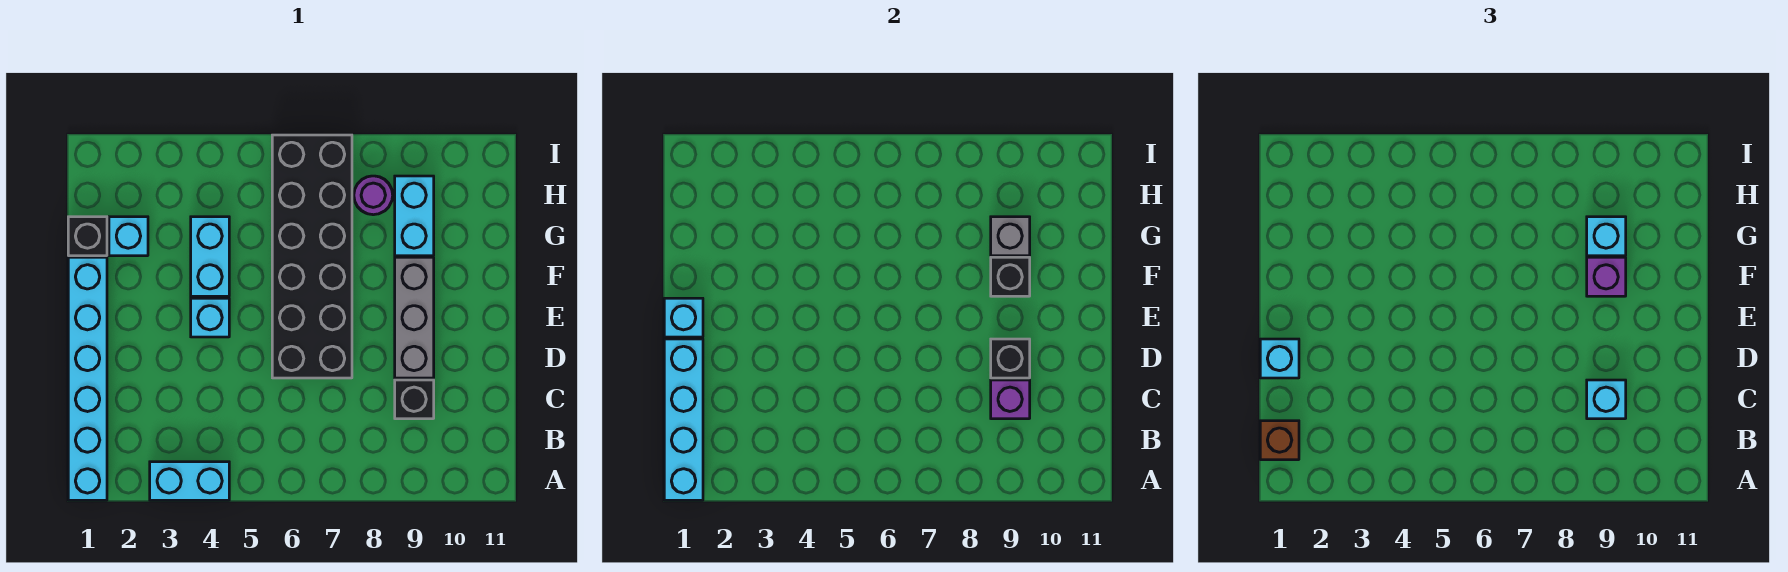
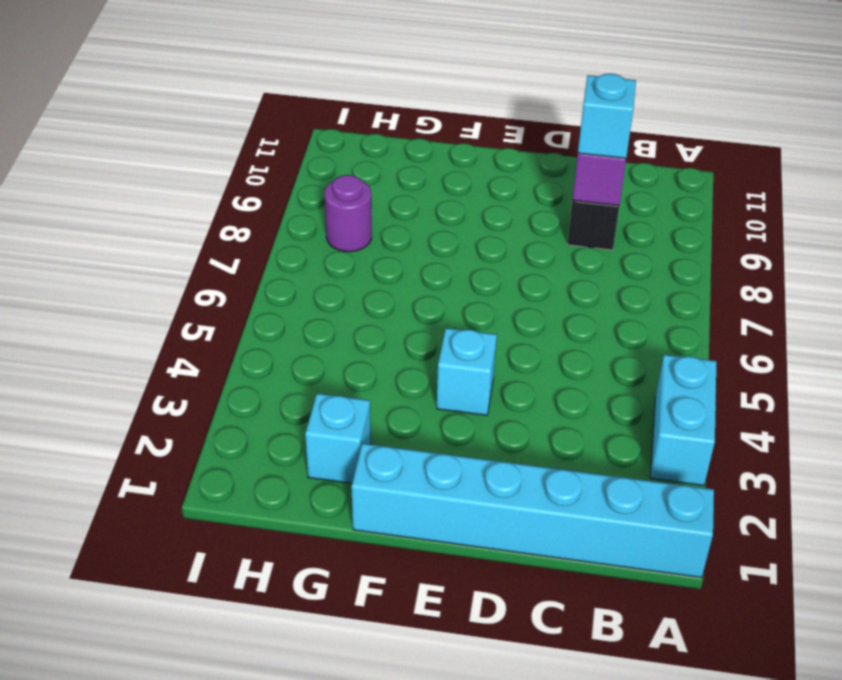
none -> black brick D6:I7 level 1
none -> grey brick D9:F9 level 1
none -> cyan brick F4:G4 level 1

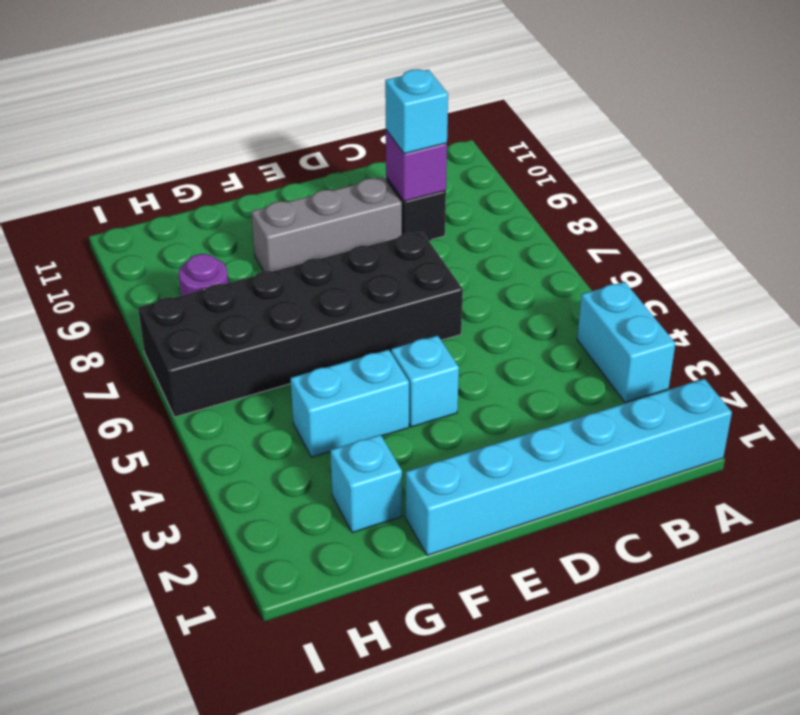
none -> black brick G1 level 1
none -> cyan brick G9:H9 level 1
none -> cyan brick A1:D1 level 2

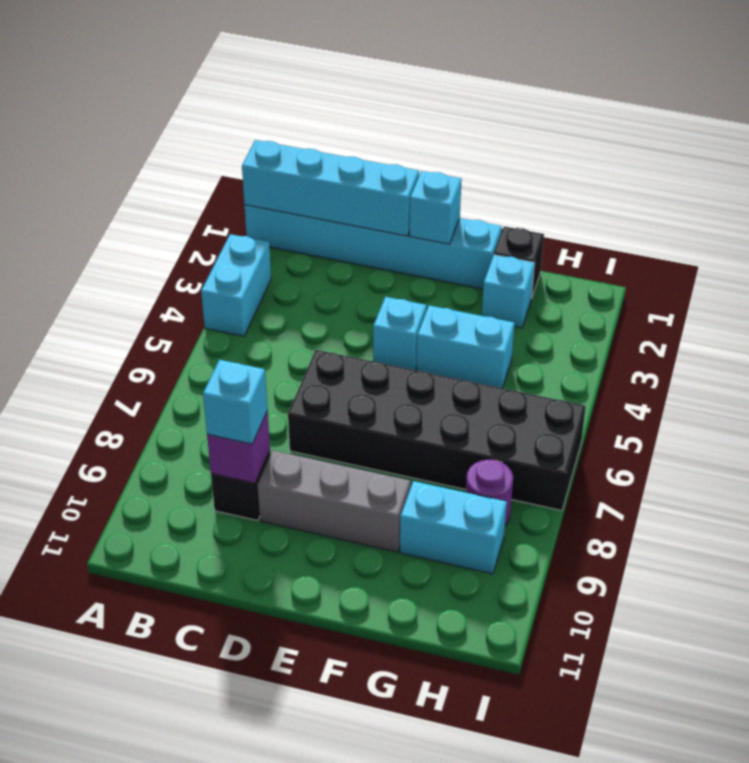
none -> black brick D9 level 2
none -> black brick F9 level 2
none -> grey brick G9 level 2

